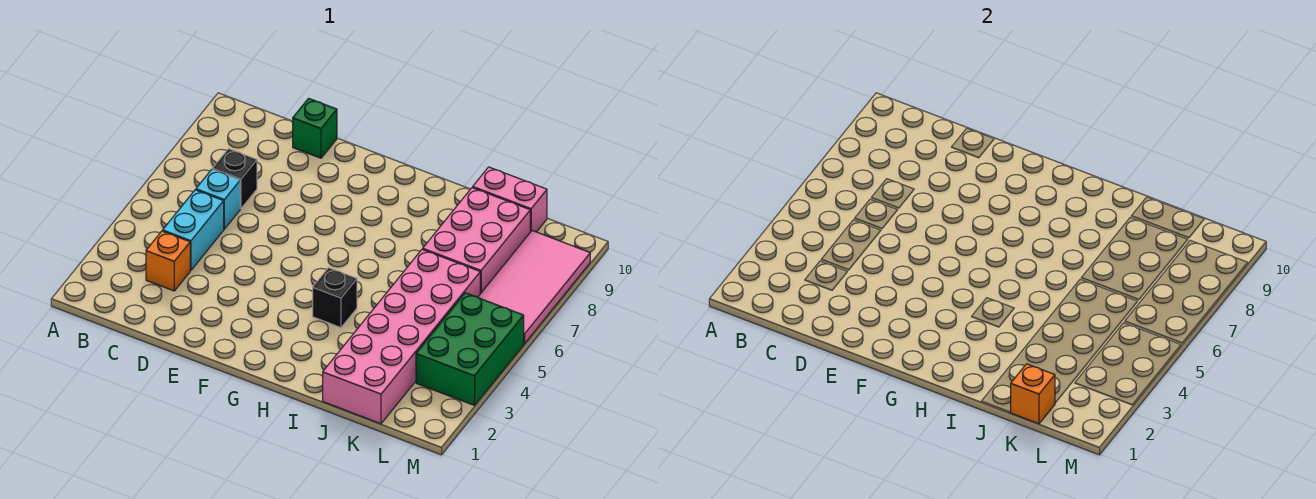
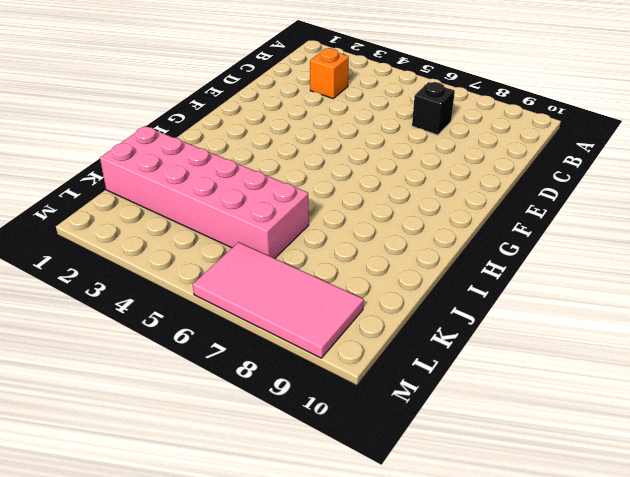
none -> cyan brick C4:C5 level 1
none -> cyan brick C6 level 1
none -> green brick D10 level 1

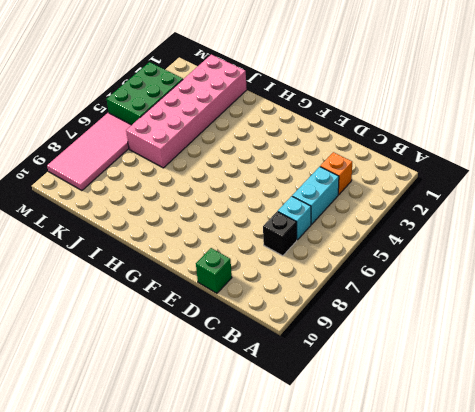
none -> black brick H4 level 1
none -> pink brick J7:K9 level 1
none -> pink brick J10:K10 level 1

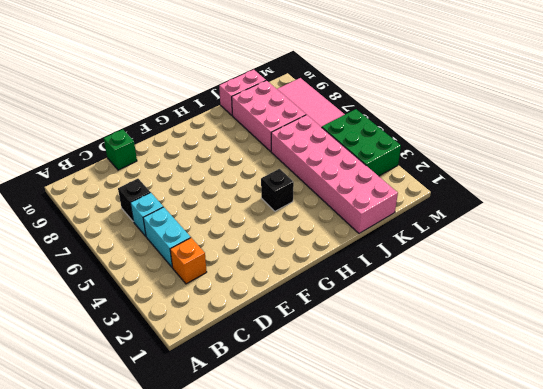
none -> orange brick K1 level 2

